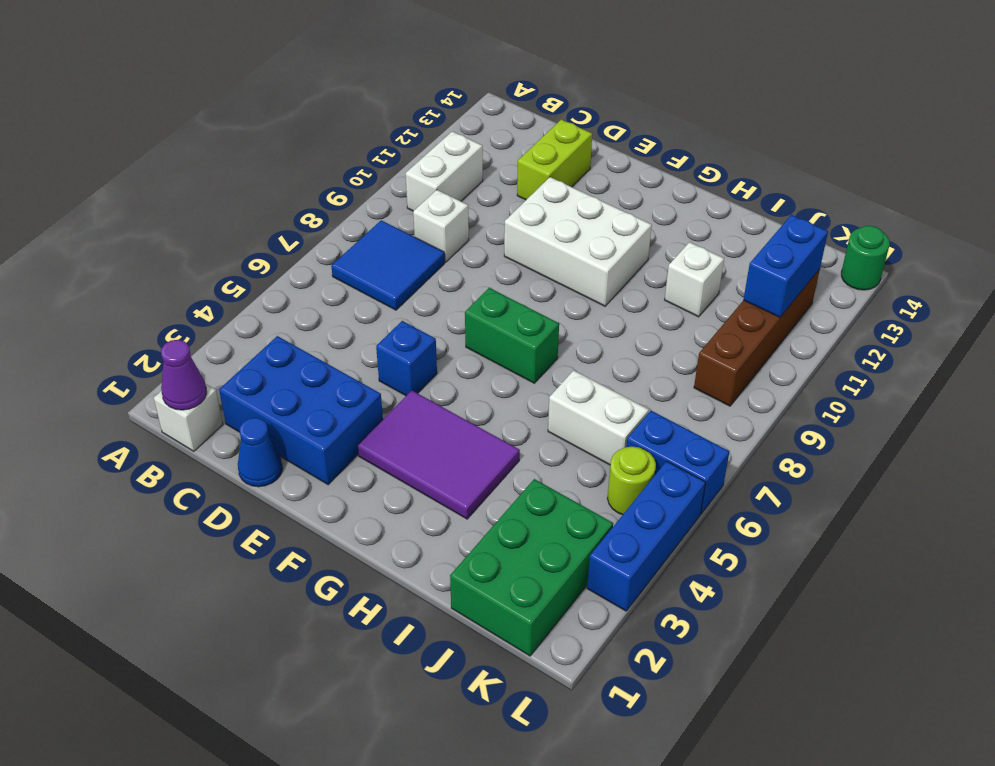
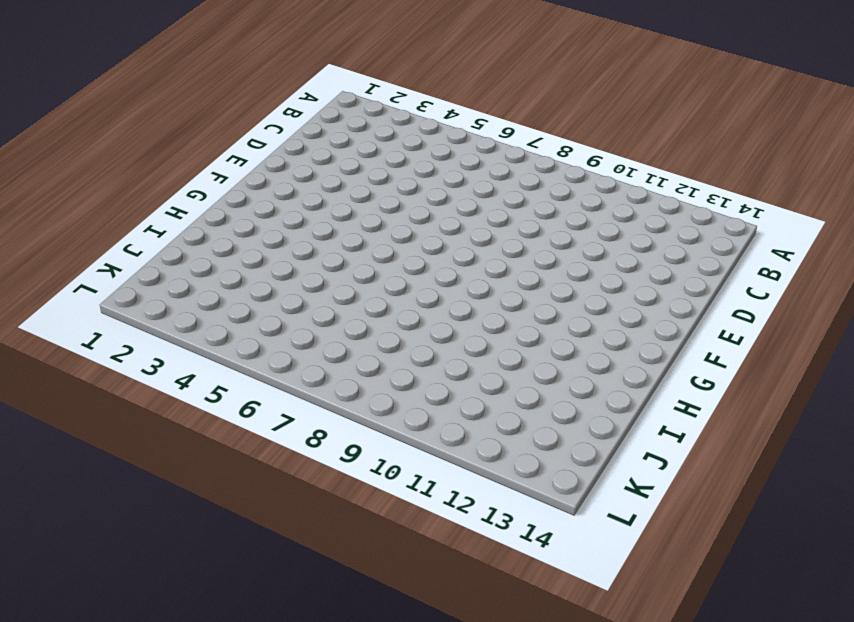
none -> white brick B1 level 1
none -> blue tile B7:C8 level 1
none -> white brick B10:B11 level 1

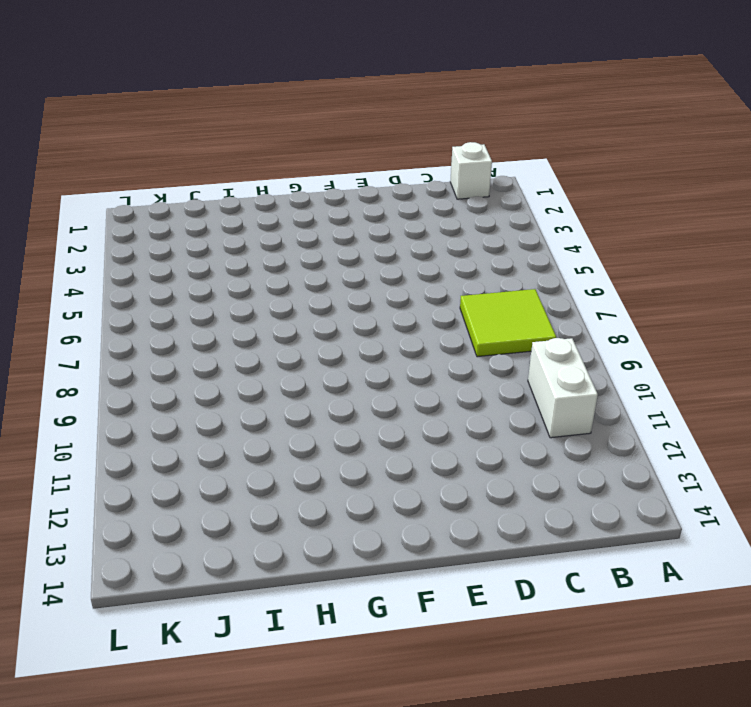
lime tile B7:C8 level 1 -> blue tile B7:C8 level 1
none -> blue brick C2:E3 level 1
none -> white brick C9 level 1
none -> blue cone D1 level 1

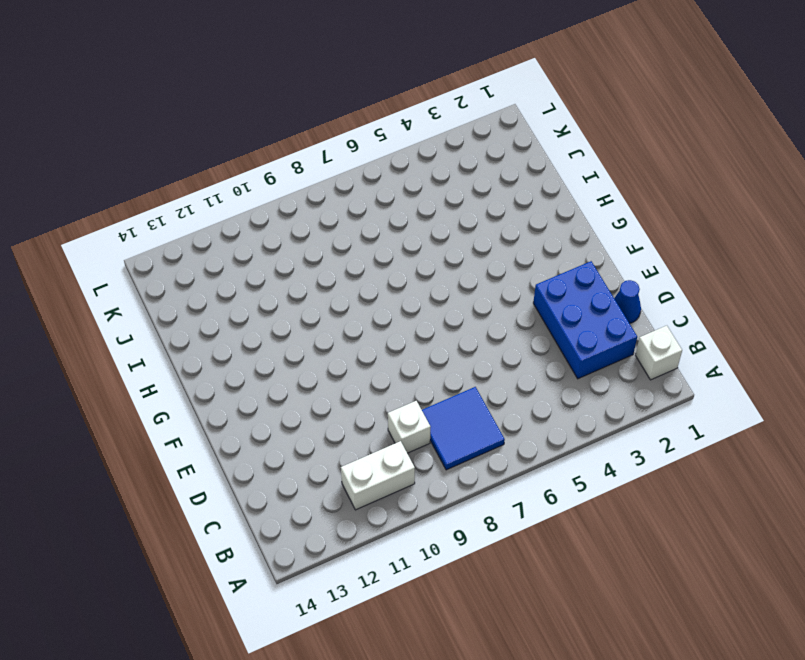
none -> lime brick D12:D13 level 1
none -> blue brick E5 level 1
none -> white brick E10:G11 level 1

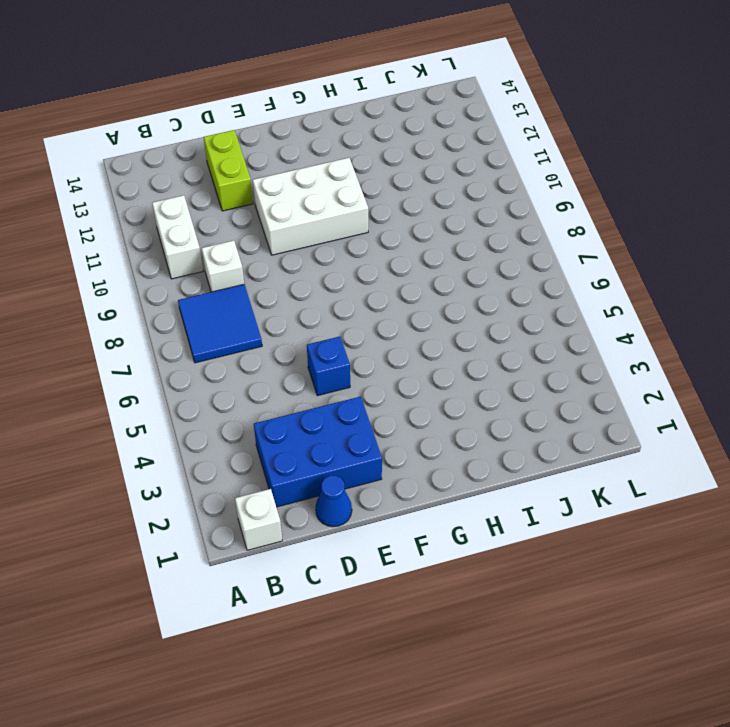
none -> purple tile F3:H4 level 1
none -> green brick F7:G7 level 1
none -> white brick I6:J6 level 1

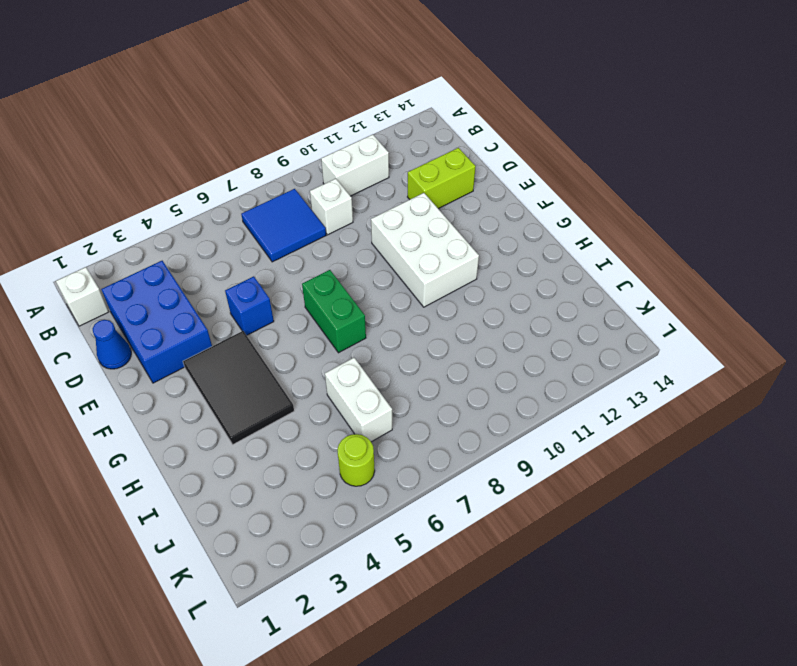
black tile F3:H4 level 1 -> purple tile F3:H4 level 1
none -> white brick I11 level 1
none -> green brick J1:K3 level 1
none -> blue brick K6:L6 level 1

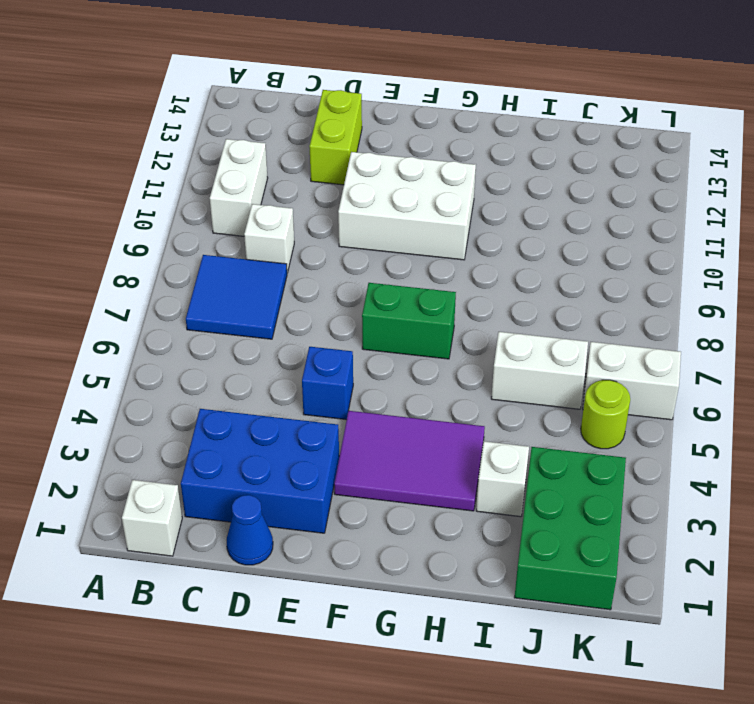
white brick I3 level 1 -> white brick I11 level 1
white brick K6:L6 level 1 -> blue brick K6:L6 level 1
none -> brown brick K9:K12 level 1
none -> blue brick L3:L5 level 1
none -> green round brick L14 level 1

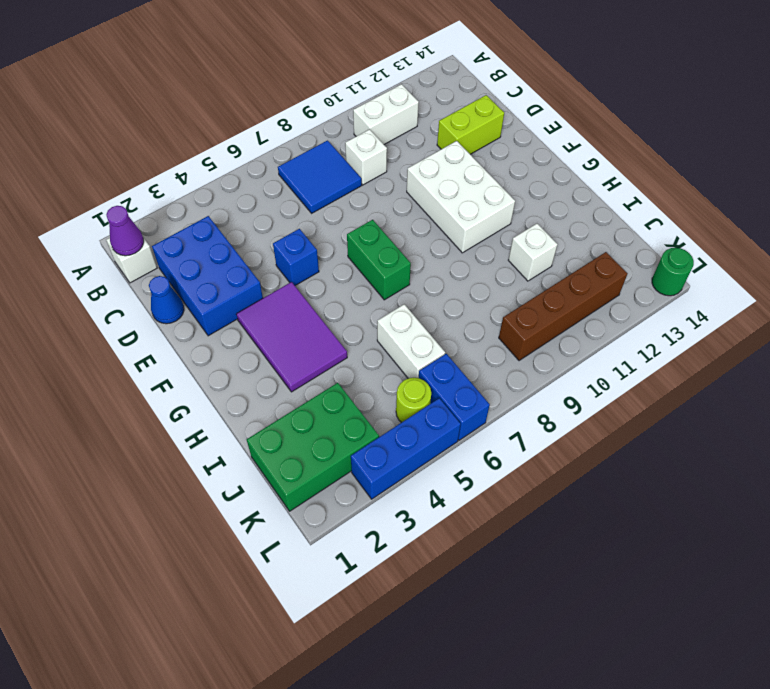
none -> blue brick K11:K12 level 2

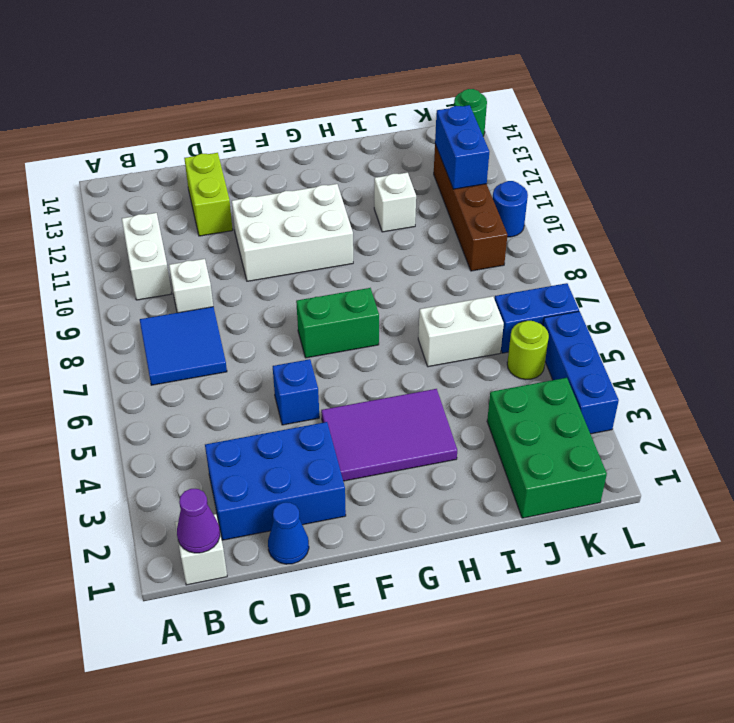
blue round brick L10 level 1 -> none

